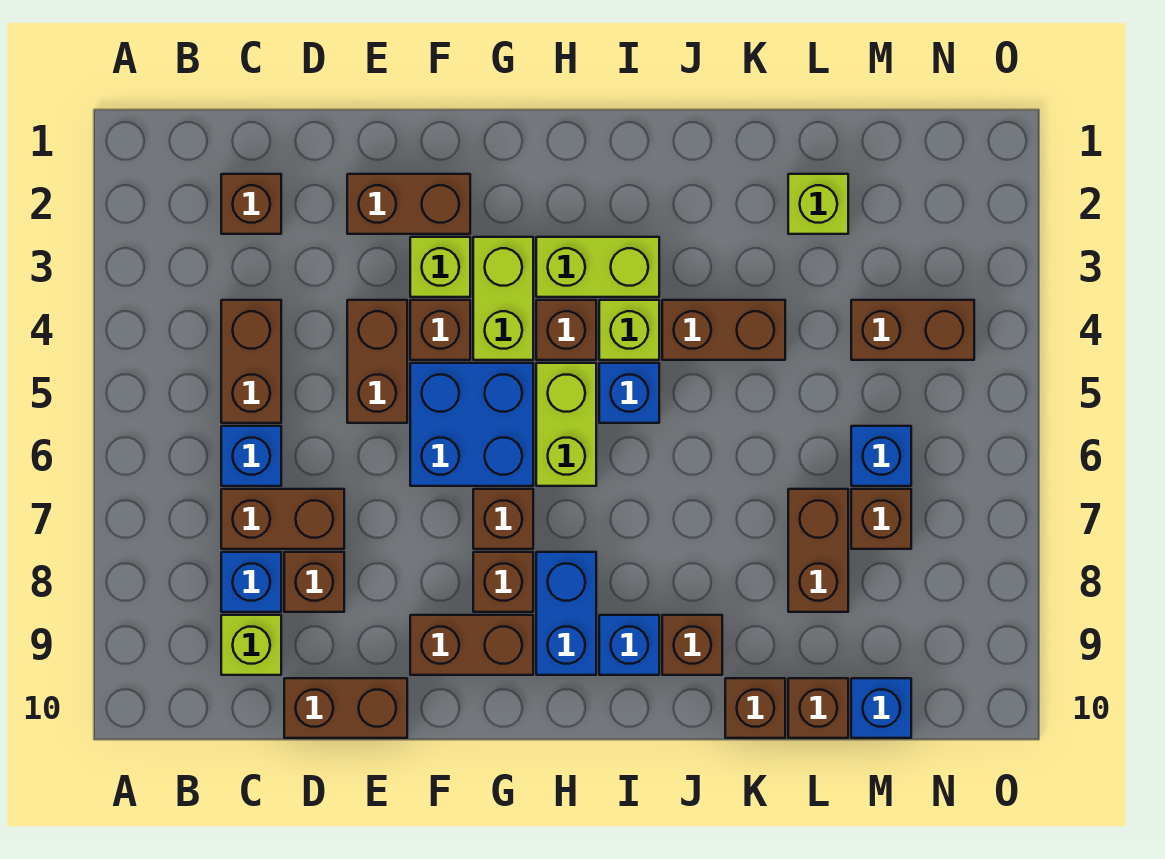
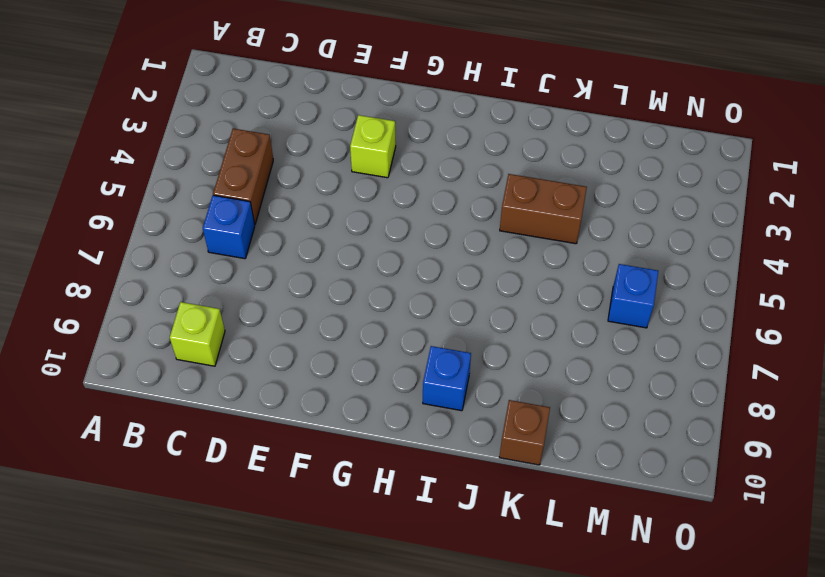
none -> brown brick C2 level 1
none -> brown brick C7:D7 level 1
none -> blue brick C8 level 1
none -> brown brick D8 level 1

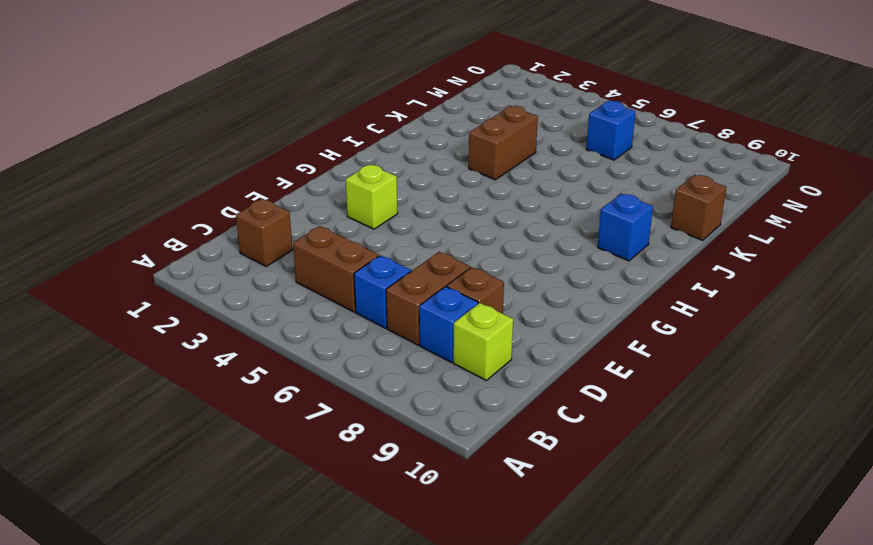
none -> brown brick D10:E10 level 1
none -> brown brick E2:F2 level 1
none -> brown brick E4:E5 level 1
none -> brown brick F4 level 1

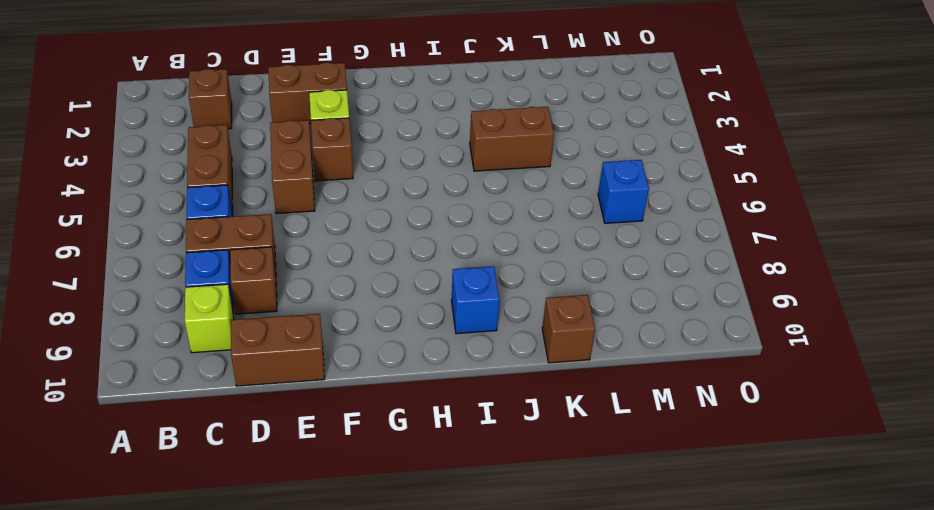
none -> blue brick F5:G6 level 1
none -> brown brick F9:G9 level 1
none -> lime brick G3:G4 level 1
none -> brown brick G7 level 1

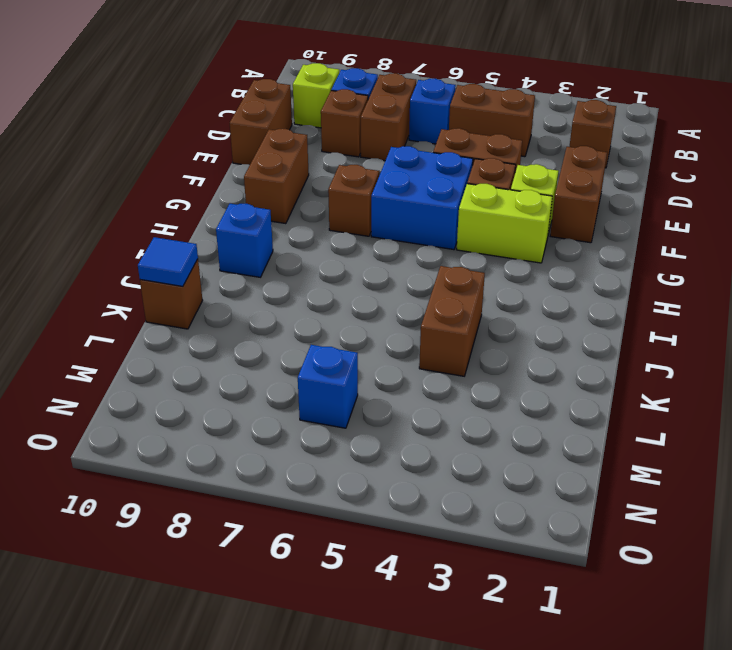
blue tile K10 level 2 -> none
none -> brown brick G8 level 1
none -> lime brick H3:I3 level 1
none -> brown brick H4 level 1
none -> lime brick H5:H6 level 1

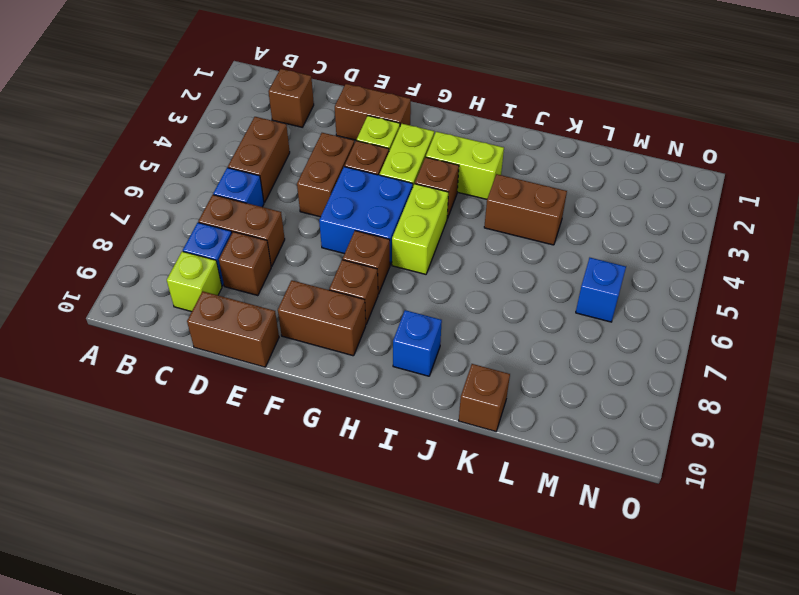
none -> blue brick H8:H9 level 1
none -> lime brick I4 level 1
none -> blue brick I5 level 1
none -> brown brick J9 level 1

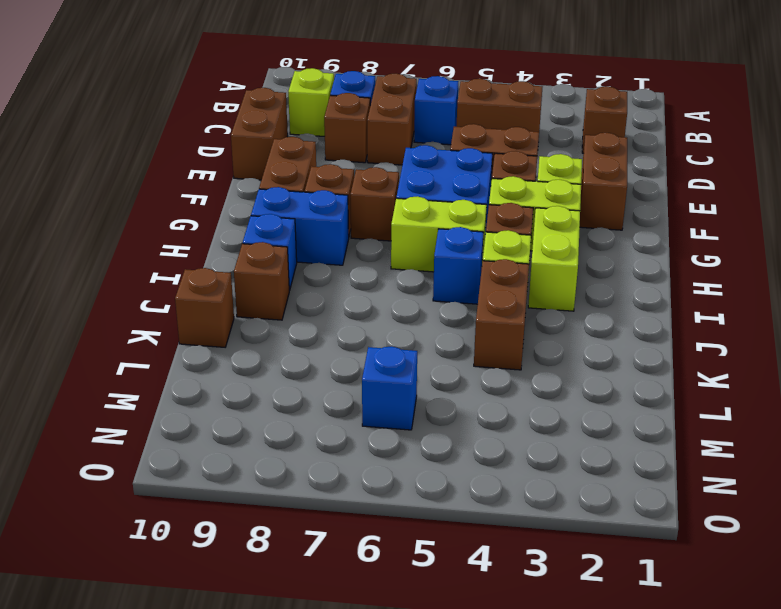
none -> lime brick L2 level 1
none -> brown brick L7:L8 level 1
none -> brown brick L10 level 1
none -> brown brick M4:N4 level 1

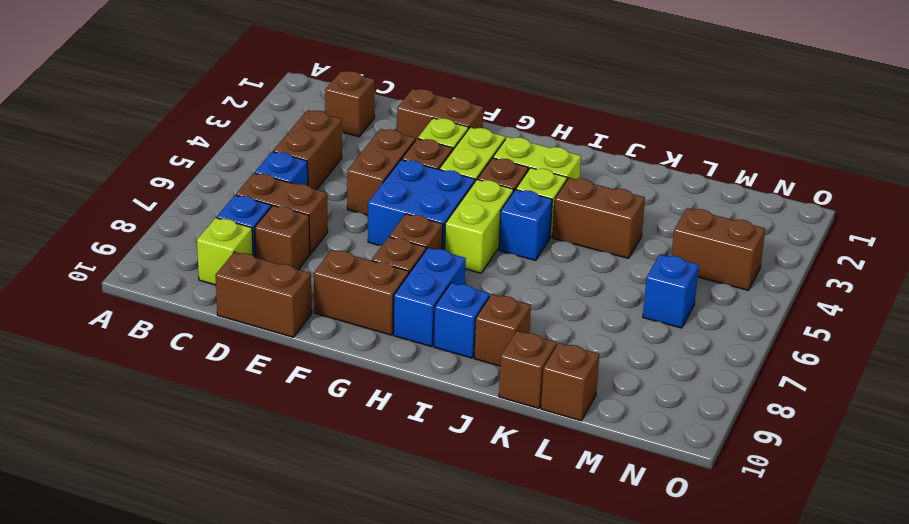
none -> lime brick L2 level 1
none -> brown brick L7:L8 level 1
none -> brown brick M7 level 1
none -> blue brick M10 level 1

